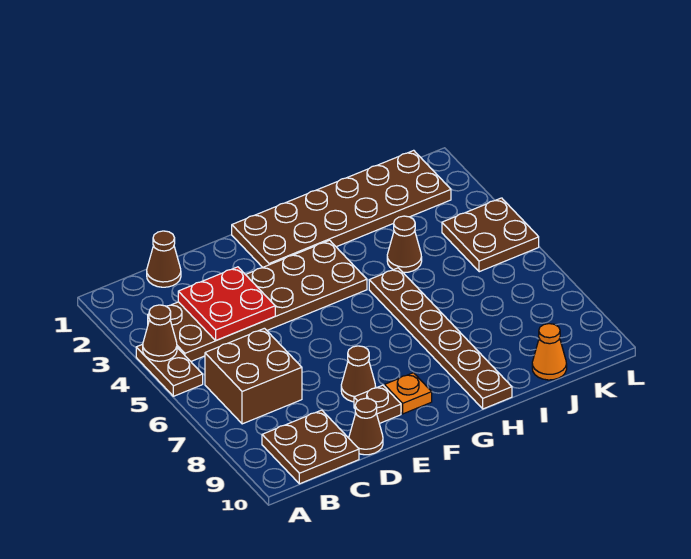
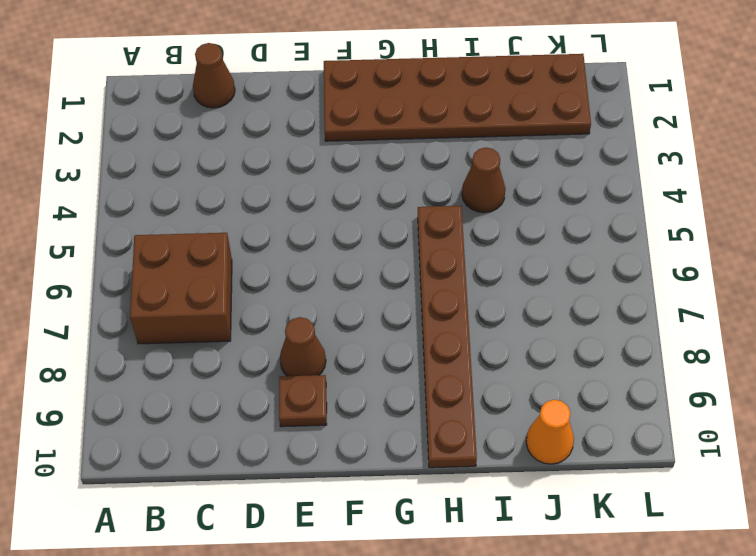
none -> brown plate A4:A5 level 1
none -> brown plate B3:G4 level 1
none -> brown plate B9:C10 level 1

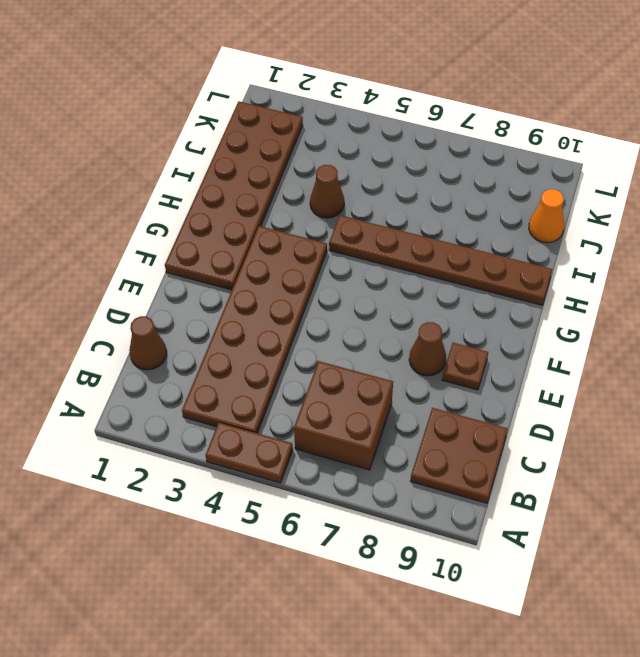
none -> brown cone D10 level 1
none -> orange plate F9 level 1
none -> brown plate K4:L5 level 1

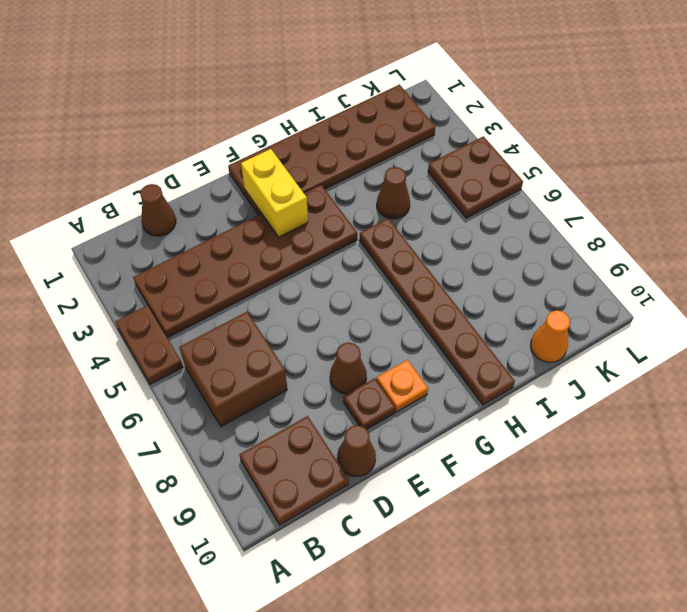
yellow brick F2:F3 level 2 -> none
none -> brown cone A4 level 2
none -> red plate C3:D4 level 2

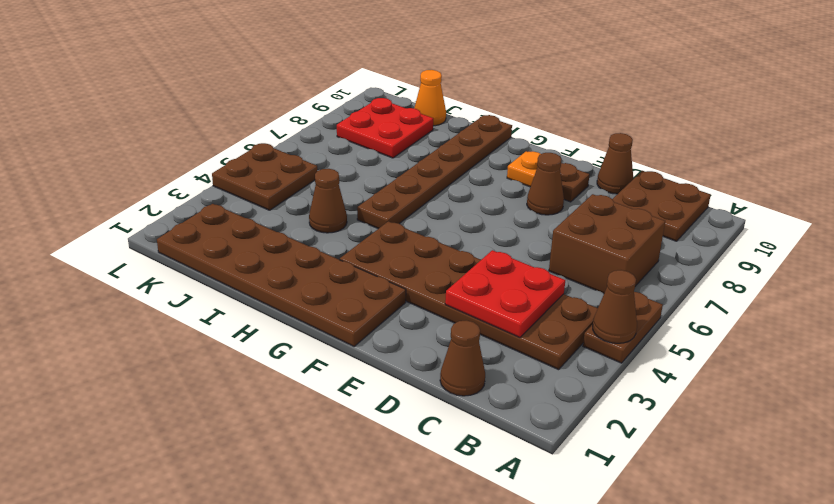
red plate J8:K9 level 1 -> none

